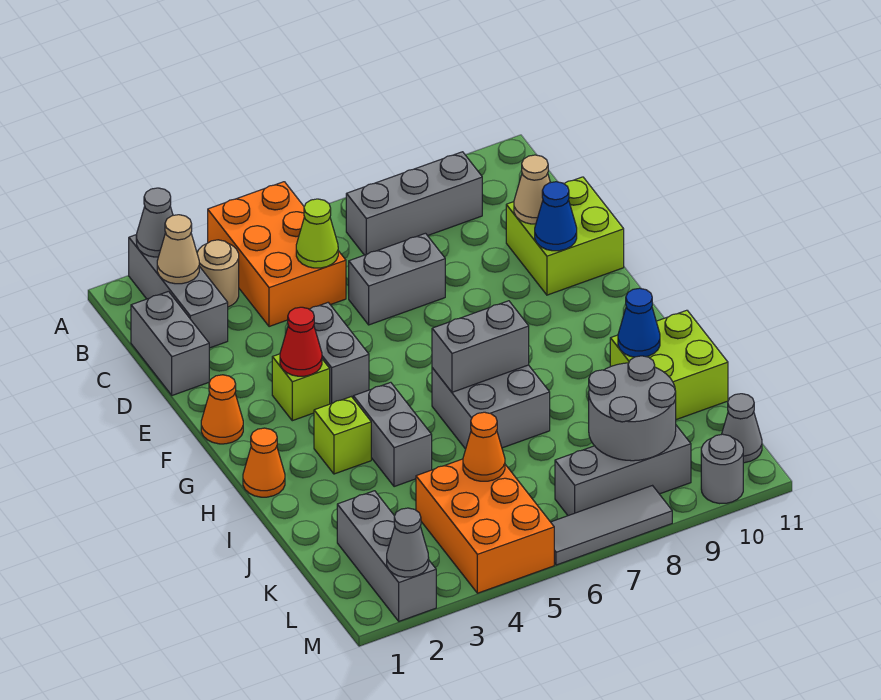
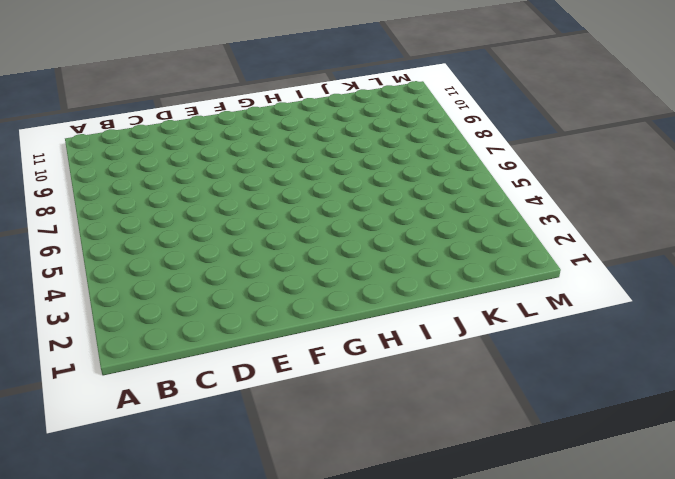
none -> grey brick A2:C2 level 1
none -> orange brick A4:C5 level 1
none -> tan round brick B3 level 1
none -> grey brick B7:B9 level 1

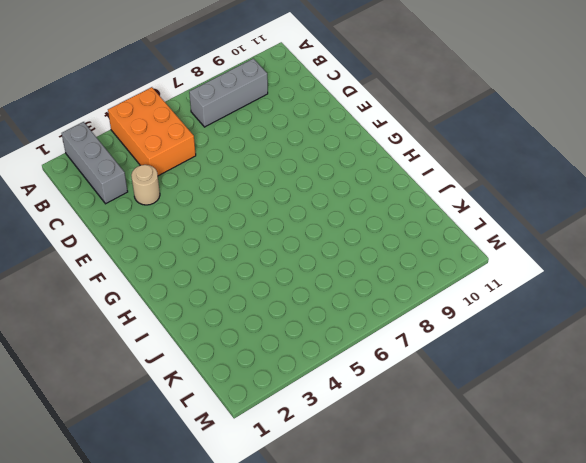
tan round brick D3 level 1 -> tan round brick B3 level 1
none -> grey brick C1:D1 level 1
none -> grey brick D6:D7 level 1
none -> lime brick D10:E11 level 1
none -> grey brick E4:F4 level 1

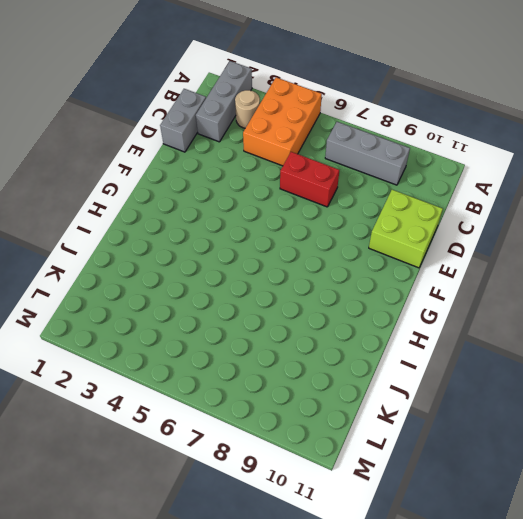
red brick D6:D7 level 1 -> grey brick D6:D7 level 1
none -> grey brick E4:F4 level 1
none -> orange cone F1 level 1
none -> lime brick F3 level 1
none -> orange cone H1 level 1

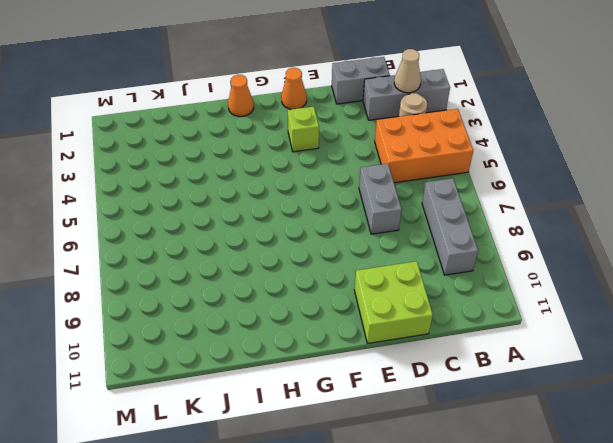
none -> grey brick E4:F4 level 1
none -> lime brick H3 level 1
none -> grey brick H4:I4 level 1
none -> grey brick H6:I7 level 1

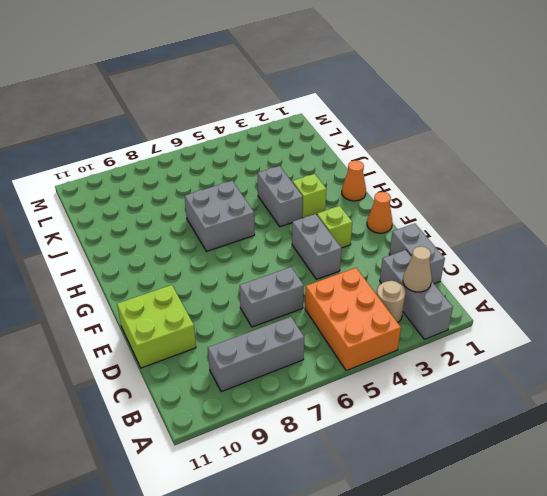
none -> lime brick I10:J11 level 1
none -> grey brick K2:M2 level 1
none -> orange brick K4:M5 level 1
none -> grey brick L7:L9 level 1

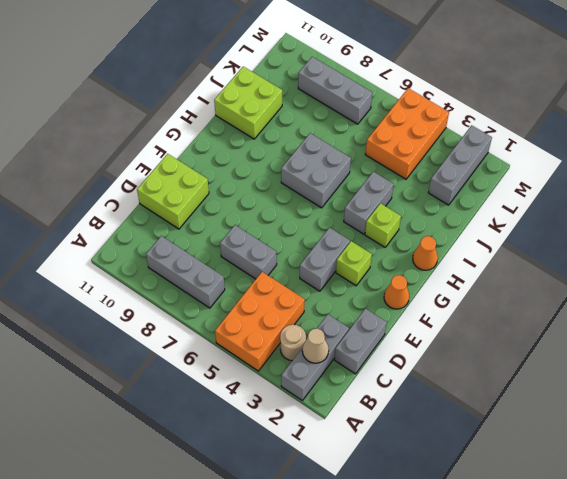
none -> grey cone L11 level 1
none -> grey tile M6:M8 level 1
none -> grey round brick M10 level 1
none -> grey cone A2 level 2

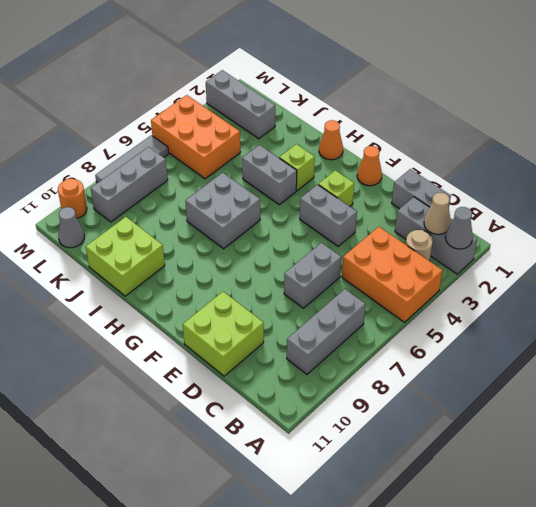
orange round brick M10 level 1 -> grey round brick M10 level 1
none -> lime cone C5 level 2
none -> tan cone D10 level 2
none -> blue cone E10 level 2
none -> red cone F3 level 2

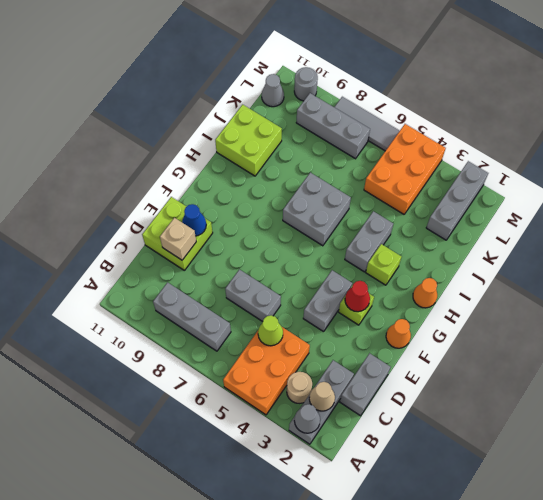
tan brick D10 level 2 -> tan cone D10 level 2
none -> grey brick H6:H7 level 2
none -> blue cone I10 level 2
none -> orange cone K5 level 2
none -> grey round brick K8:L9 level 2

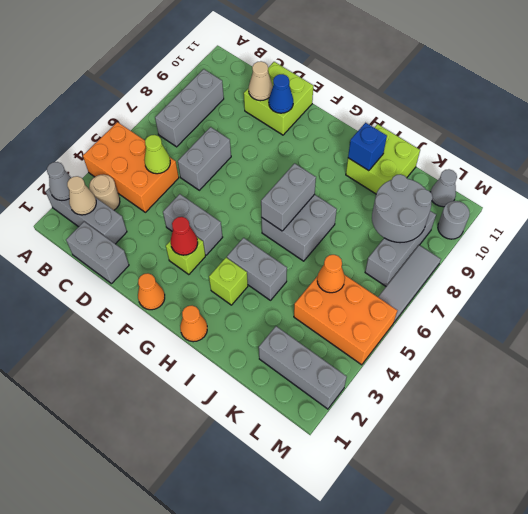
blue brick I10 level 2 -> blue cone I10 level 2
none -> grey cone M2 level 2

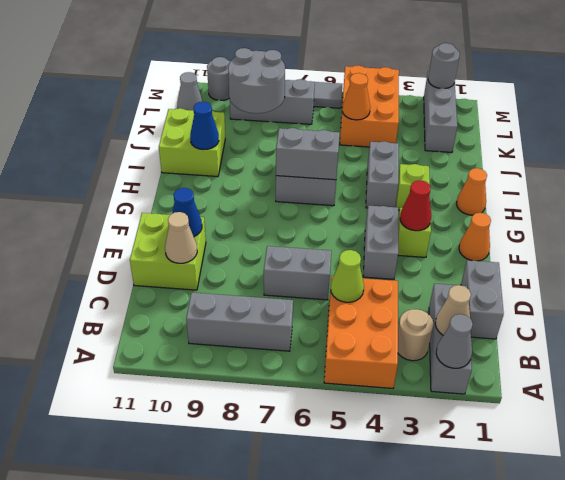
grey round brick M2 level 2 -> grey cone M2 level 2

